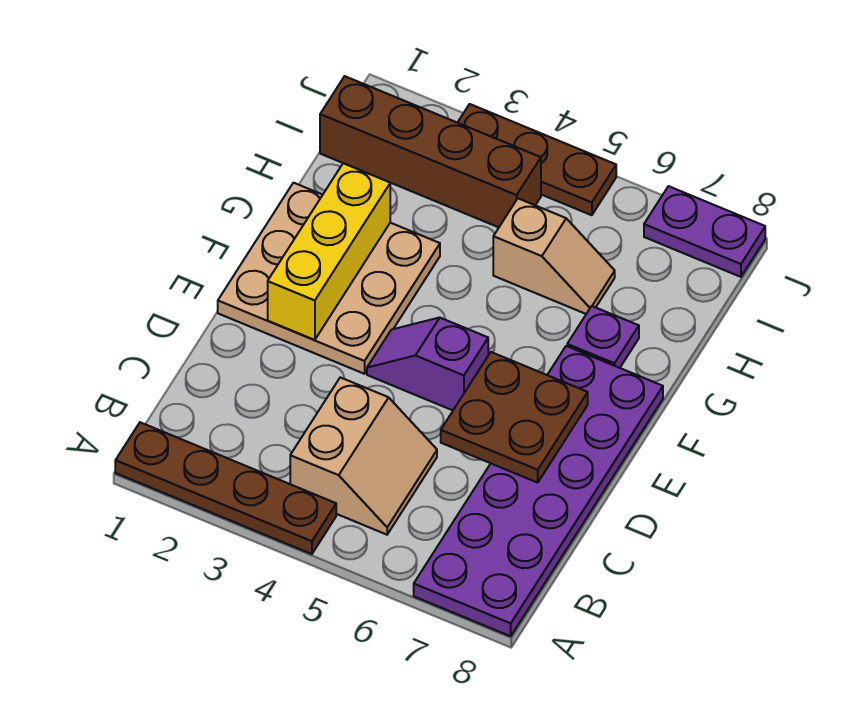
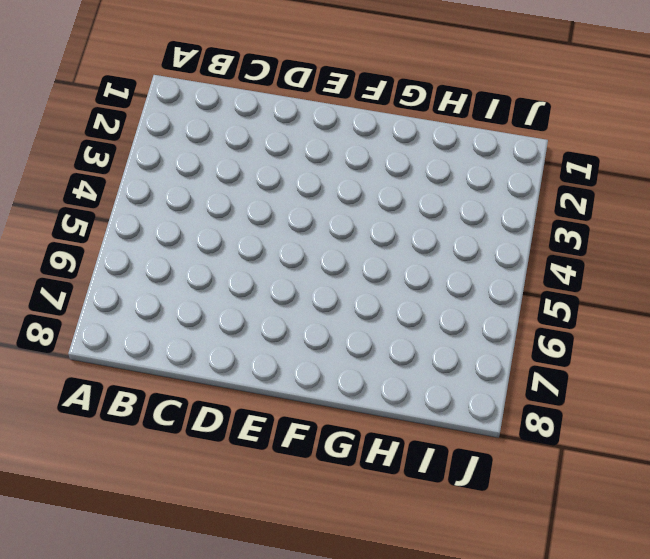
none -> brown plate A1:A4 level 1
none -> purple plate A7:F8 level 1
none -> tan slope B4:C5 level 1 top 4

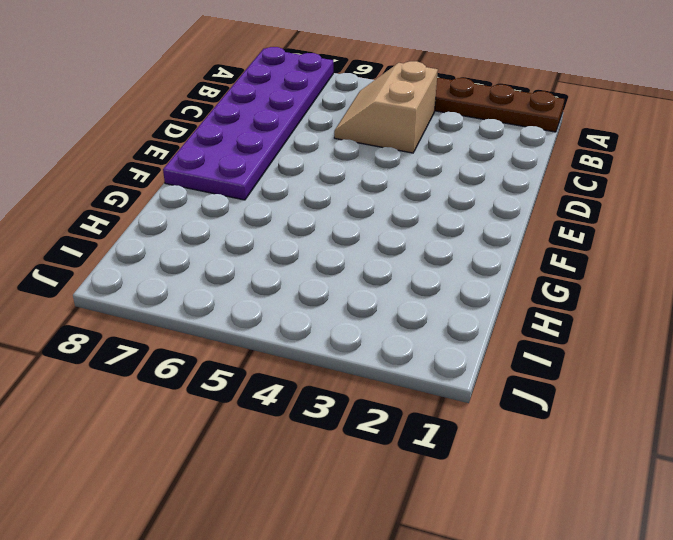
none -> tan plate E1:G3 level 1
none -> purple slope E4:E5 level 1 top 5
none -> purple plate G7 level 1

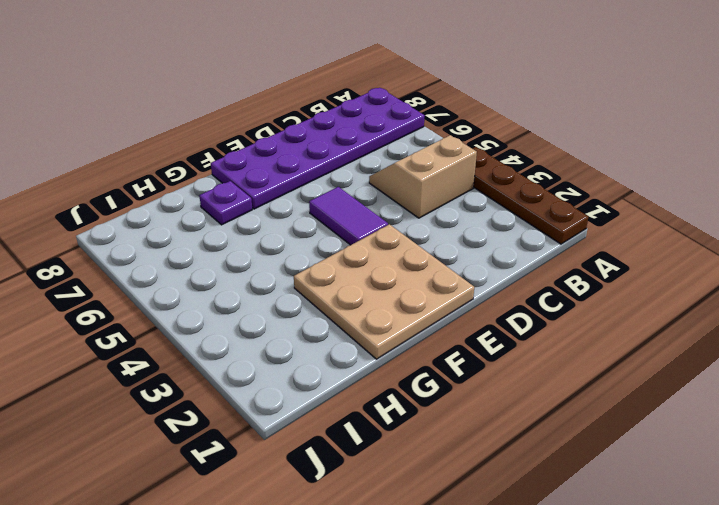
purple tile E4:E5 level 1 -> purple slope E4:E5 level 1 top 5
none -> tan slope H5:H6 level 1 top 5
none -> brown brick I1:I4 level 1
none -> brown plate J3:J5 level 1

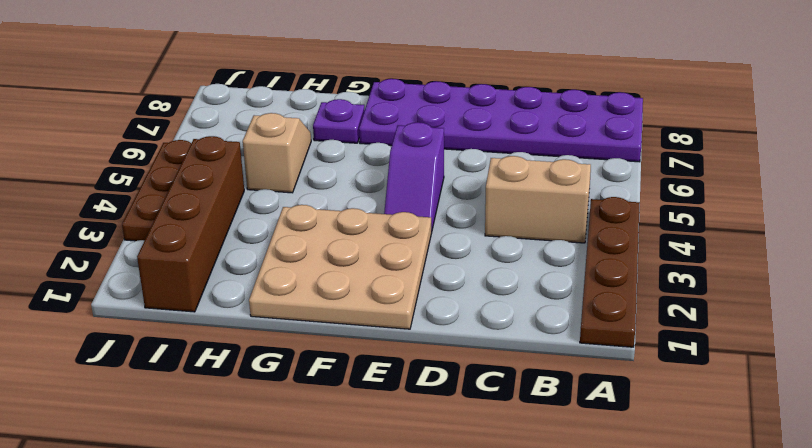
none -> purple plate J7:J8 level 1
none -> brown plate D6:E7 level 2
none -> yellow brick E2:G2 level 2

